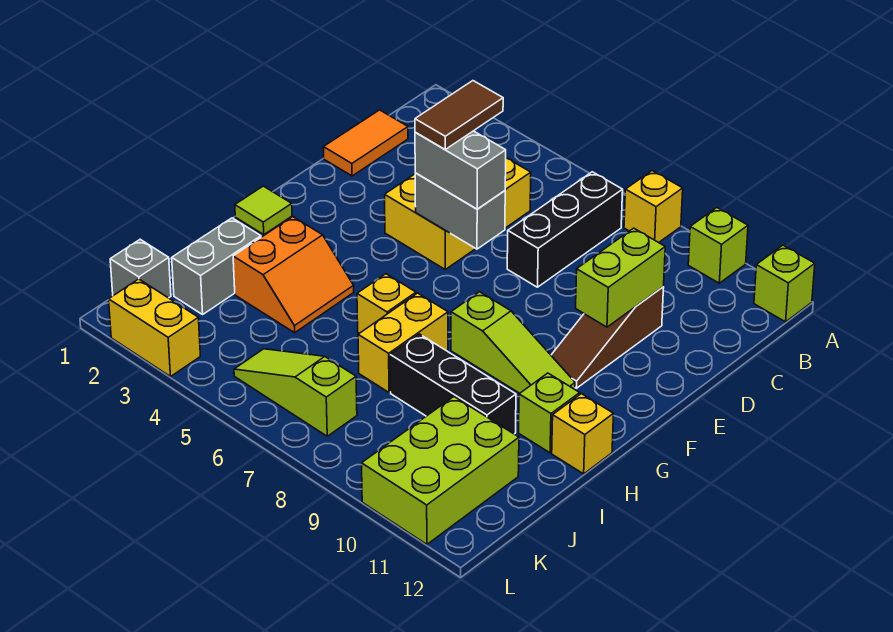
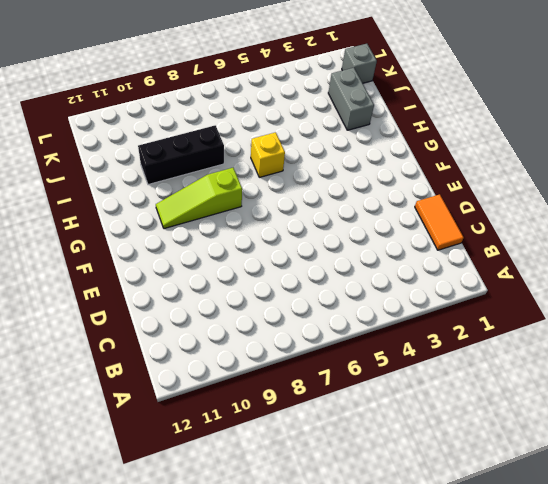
none -> yellow brick A8 level 1
none -> lime brick A10 level 1
none -> lime brick A12 level 1

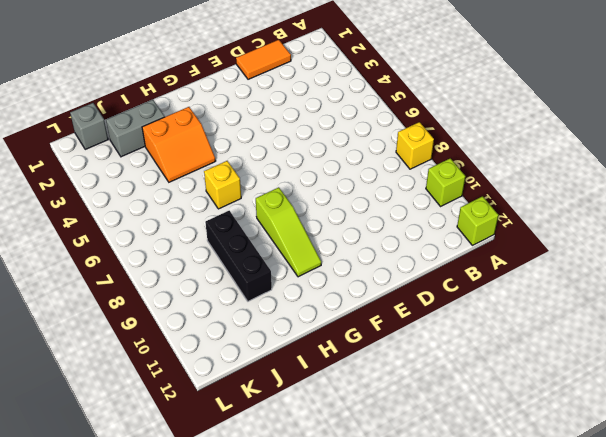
none -> black brick B7:D7 level 1
none -> yellow brick C4:E5 level 1
none -> brown slope D10:F10 level 1 top D

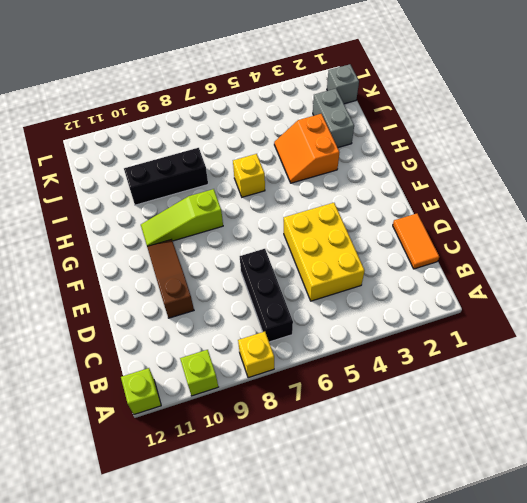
none -> lime tile G1 level 1
none -> yellow brick H7:I7 level 1
none -> lime brick H11 level 1

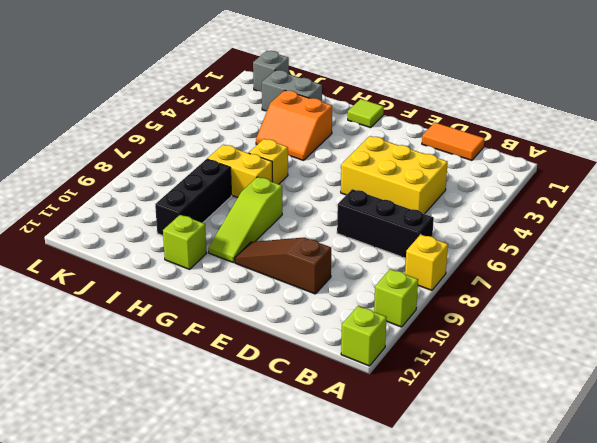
none -> yellow brick H12 level 1
none -> lime brick J10:L11 level 1
none -> lime slope K5:K7 level 1 top 7

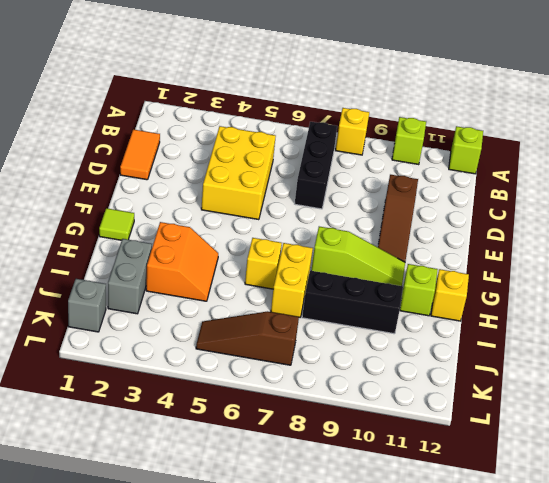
brown slope K5:K7 level 1 top 7 -> lime slope K5:K7 level 1 top 7
none -> lime brick J10:L11 level 1
none -> yellow brick L2:L3 level 1
none -> lime brick D10:E10 level 2

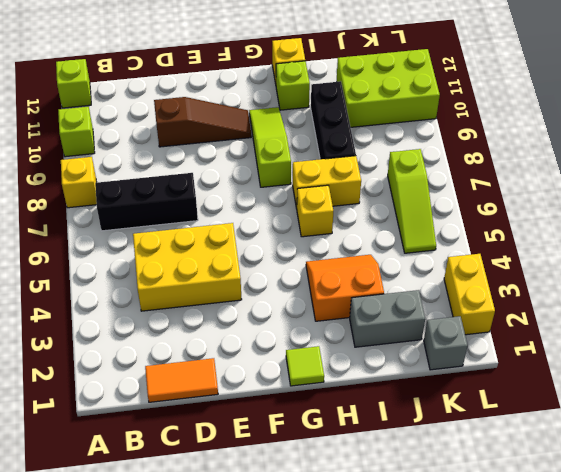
none -> lime brick D10:E10 level 2
none -> grey brick E5:E6 level 2
none -> grey brick E5:E6 level 3

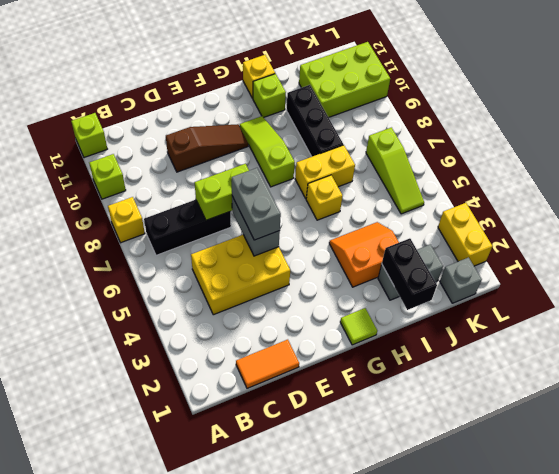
lime brick D7:E7 level 2 -> lime brick D10:E10 level 2
black brick I1:I2 level 2 -> none
none -> brown tile D5:E5 level 4

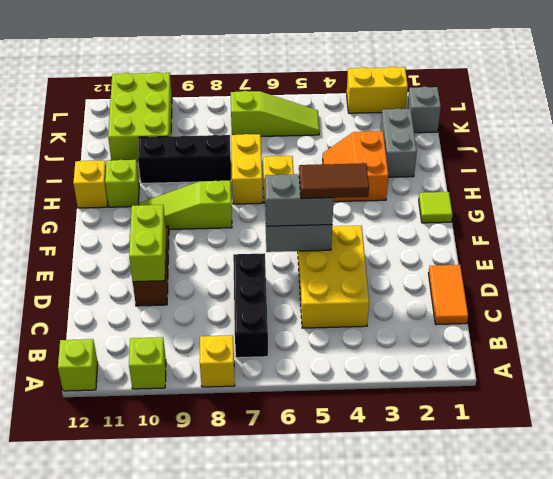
brown tile E4:E5 level 4 -> brown tile D5:E5 level 4

